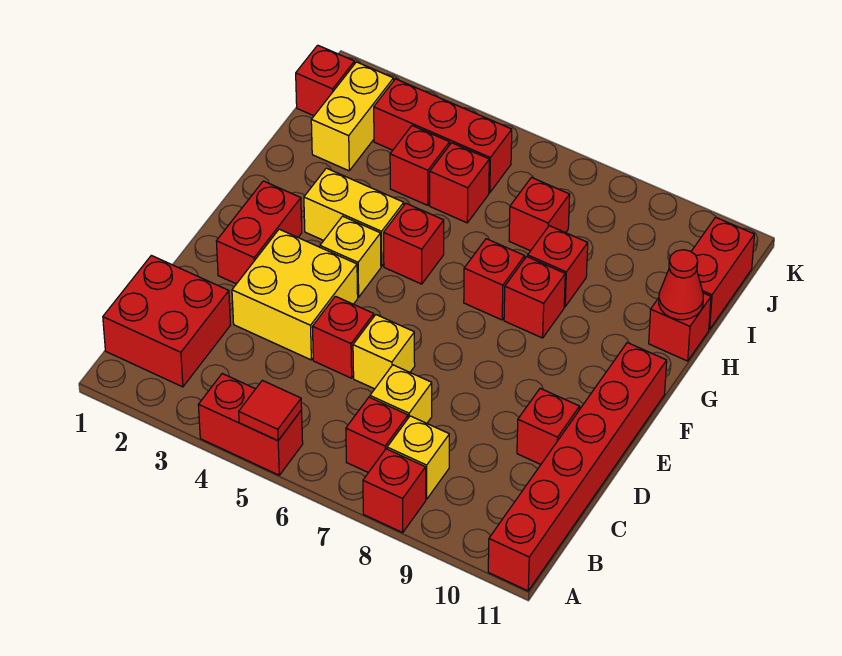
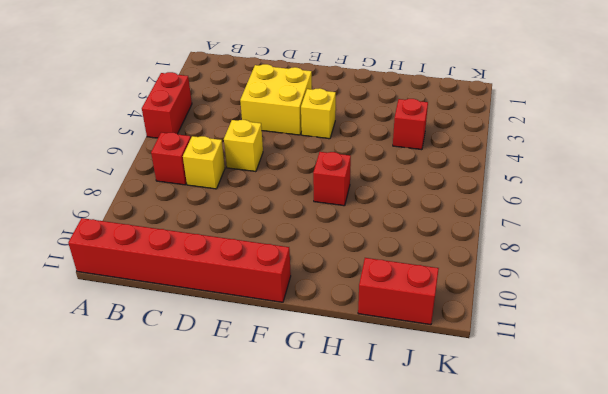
none -> red brick A8 level 1
none -> red brick B1:C2 level 1
none -> yellow brick B8 level 1

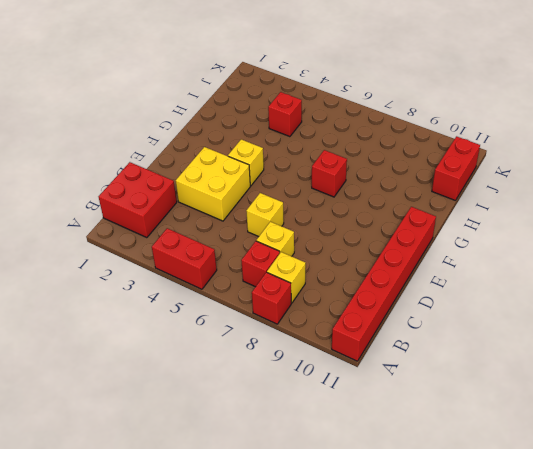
none -> red brick D5 level 1
none -> red brick D10 level 1
none -> red brick E2:F2 level 1

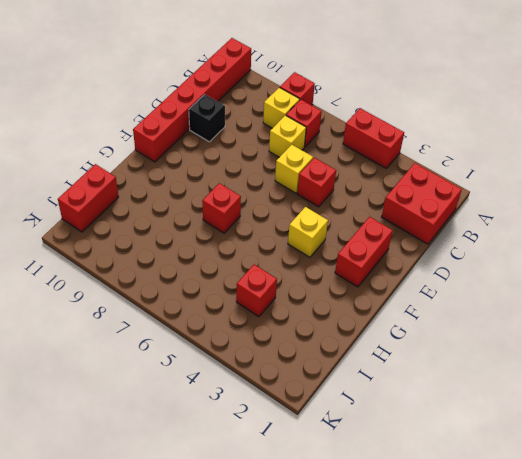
black brick D10 level 1 -> red brick D10 level 1
none -> yellow brick D3:E4 level 1
none -> yellow brick G3:G4 level 1
none -> red brick G5 level 1

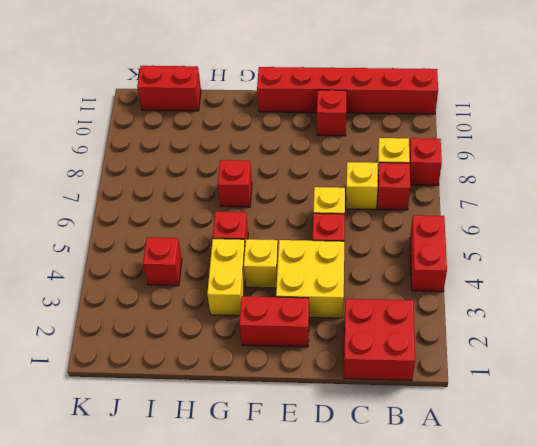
none -> red brick G8 level 1
none -> red brick H8 level 1
none -> red brick H11 level 1

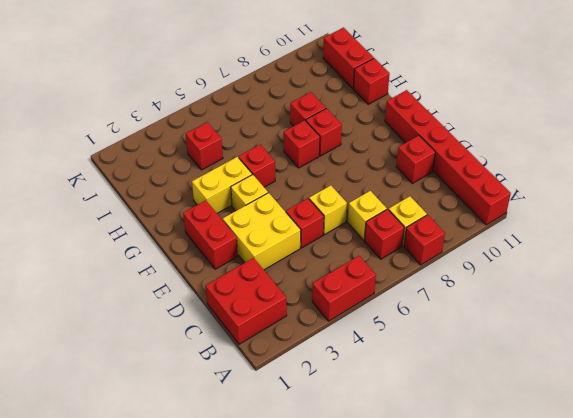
none -> yellow brick I2:J2 level 1
none -> red brick I5 level 1
none -> red brick I7 level 1

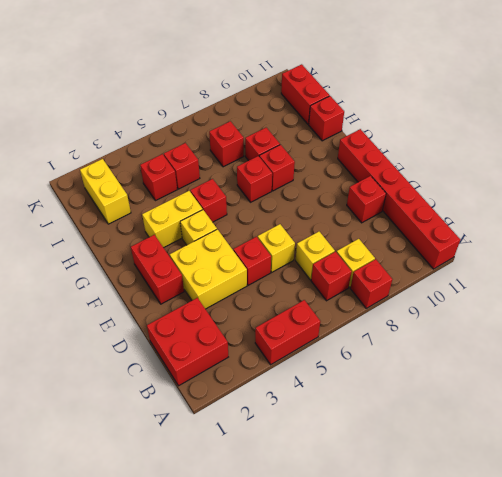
none -> red brick J1 level 1
none -> red brick J3:J5 level 1
none -> red tile A5 level 2

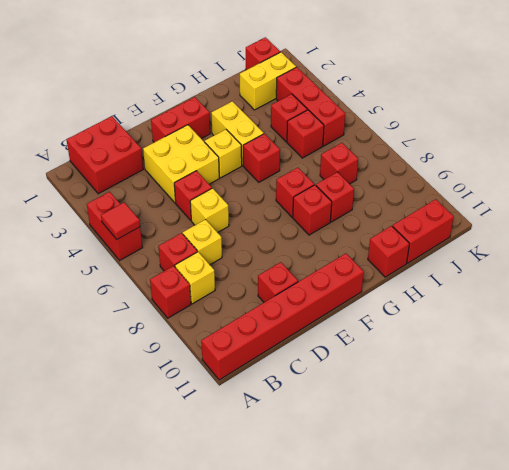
none -> red cone H11 level 2

